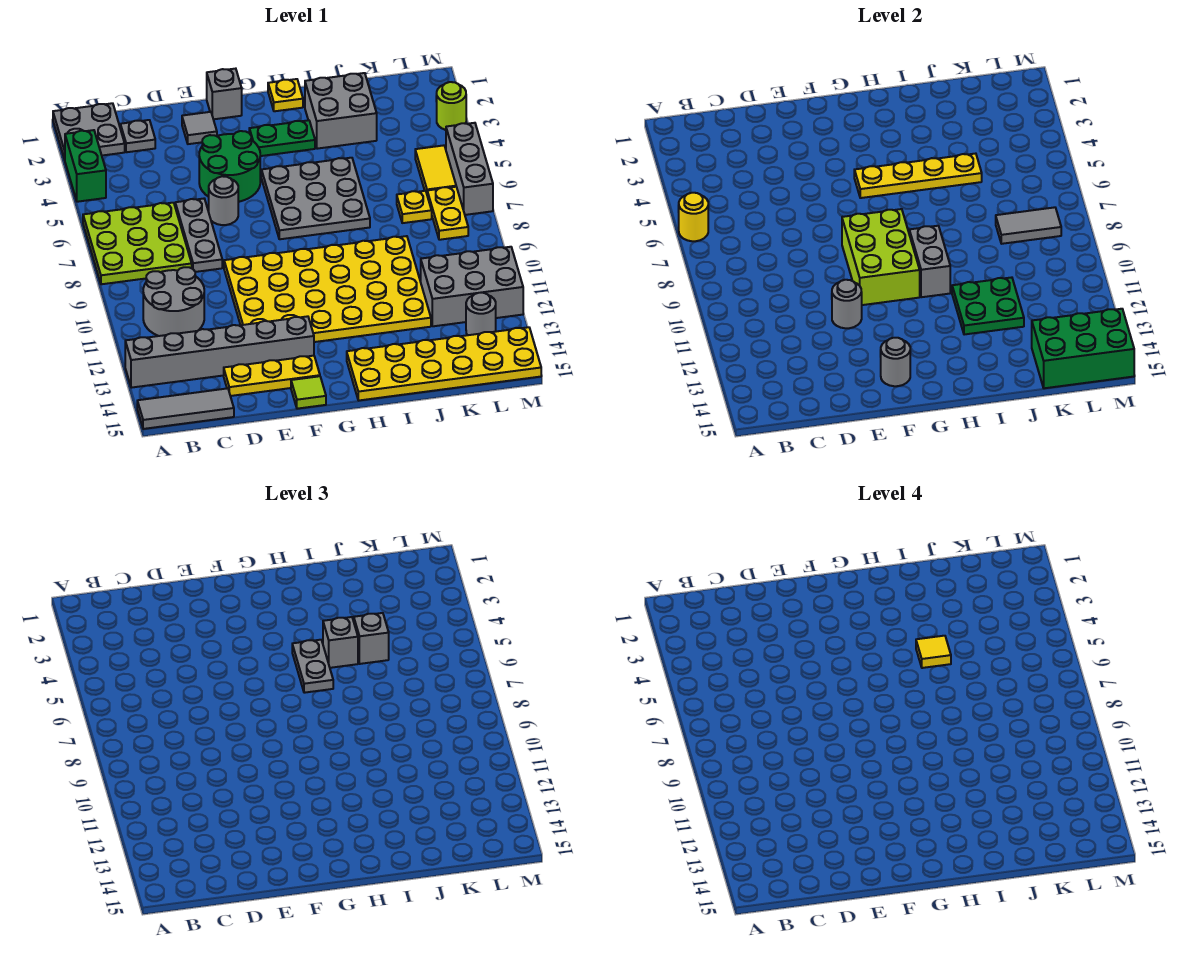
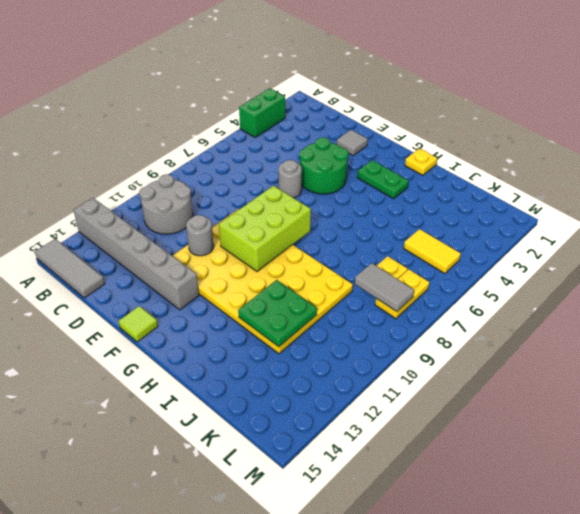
yellow tile K5:L5 level 1 -> yellow tile L5:L6 level 1
none -> grey plate A1:B2 level 1
none -> lime plate A6:C8 level 1
none -> grey plate C2 level 1
none -> grey plate D6:D8 level 1

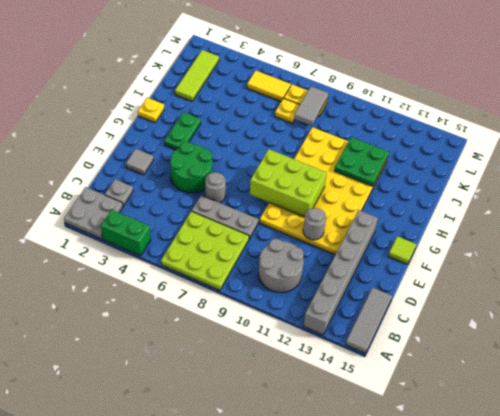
lime tile J2:L2 level 1 -> grey brick I2:J3 level 1
none -> yellow plate D14:F14 level 1
none -> grey brick F1 level 1
none -> grey plate G5:I7 level 1
none -> yellow plate H14:M15 level 1

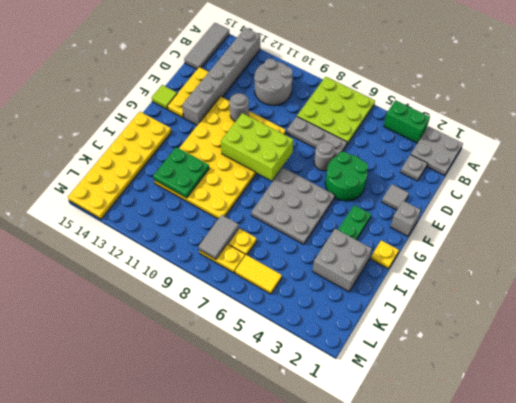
none -> grey brick K11:M12 level 1
none -> grey round brick L13 level 1
none -> lime round brick M3 level 1
none -> grey brick M5:M7 level 1

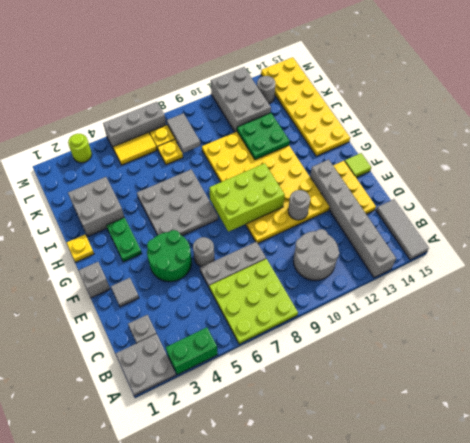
none -> yellow round brick A6 level 2
none -> grey round brick F14 level 2
none -> yellow plate G5:J5 level 2
none -> grey brick H9:H10 level 2

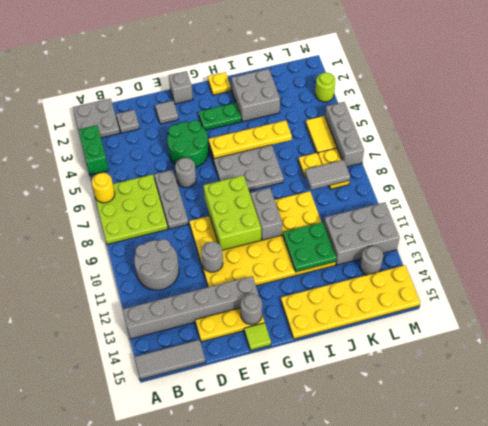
none -> green brick K14:M15 level 2
none -> grey plate H5:H6 level 3
none -> grey brick I5 level 3
none -> grey brick J5 level 3

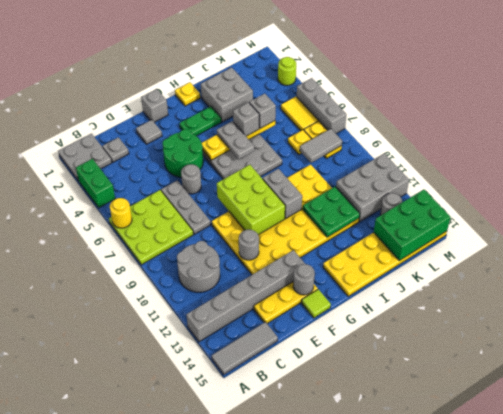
none -> yellow tile I5 level 4

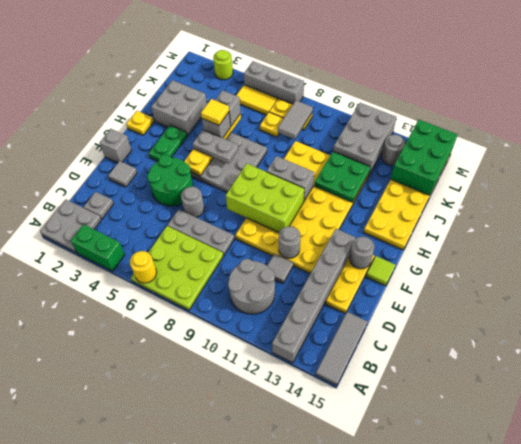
grey tile D11 level 1 -> none

